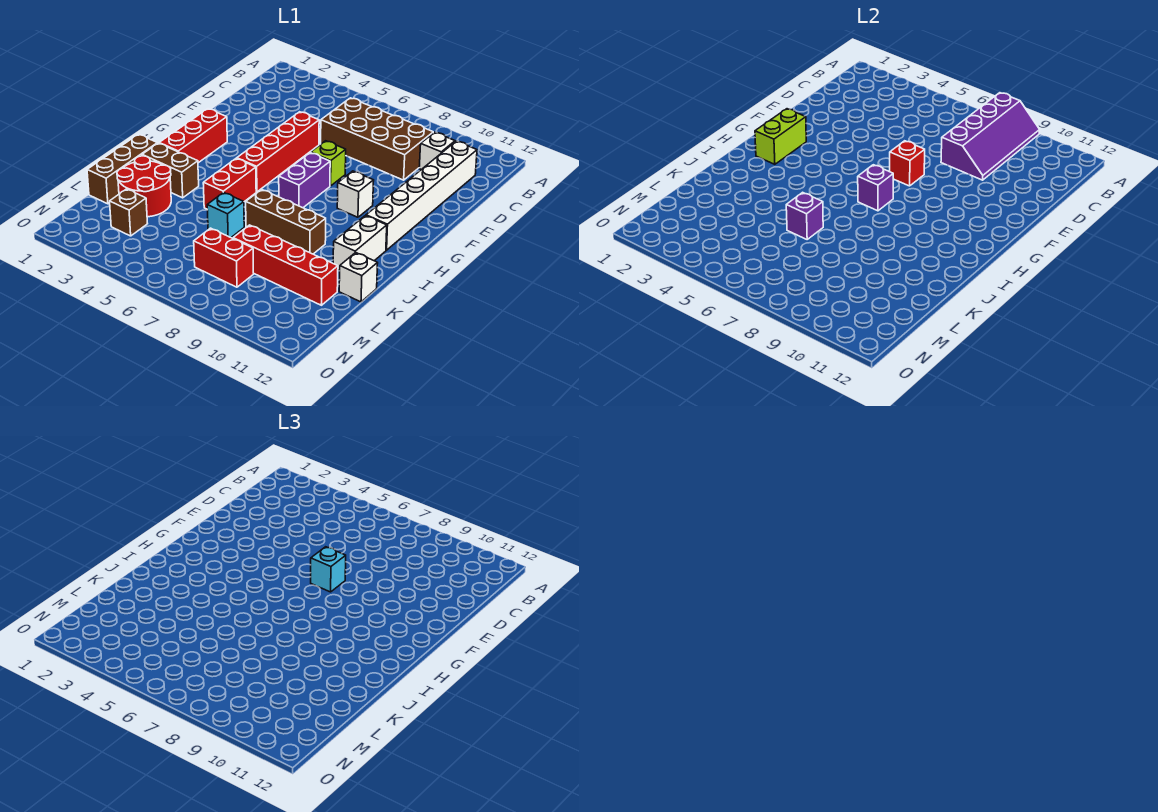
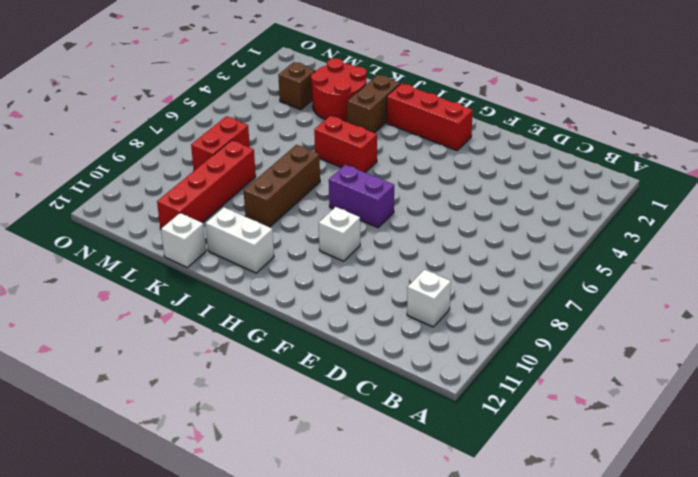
none -> brown brick C6:D9 level 1
none -> white brick C11:H11 level 1
none -> red brick E5:H5 level 1

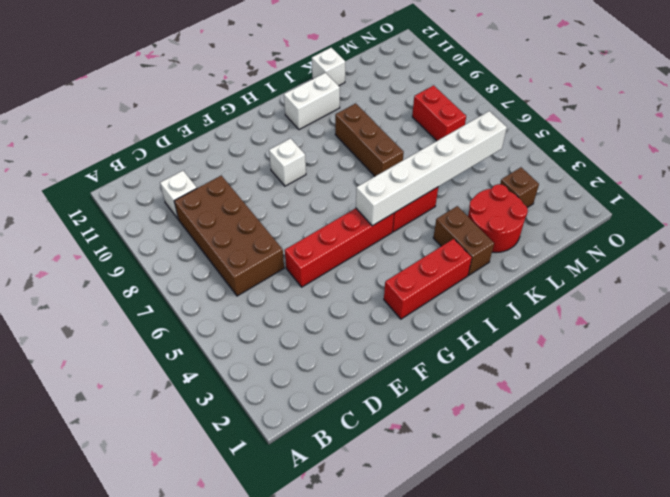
white brick H5:M5 level 2 -> white brick C11:H11 level 1
none -> lime brick F7 level 1
none -> purple brick G7:H7 level 1
none -> brown brick J1:L1 level 1

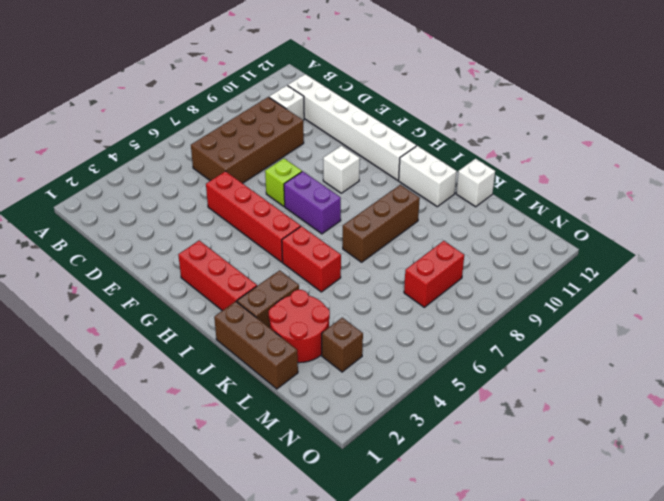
none -> cyan brick K6 level 1
none -> red brick L8:L11 level 1
none -> purple slope A8:D9 level 2 top 8

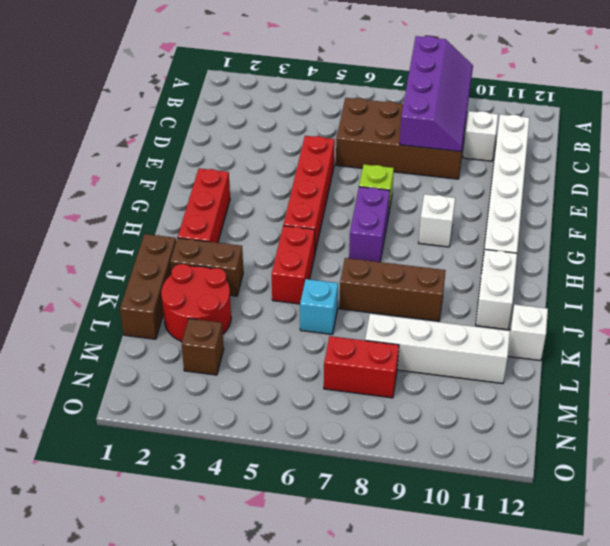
white brick L8:L11 level 1 -> red brick L8:L11 level 1
none -> red brick F7 level 2
none -> lime brick G2:H2 level 2
none -> purple brick H7 level 2

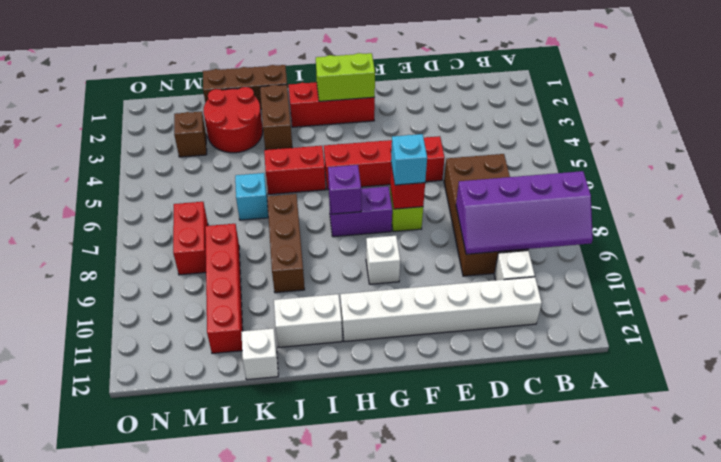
none -> purple brick K6 level 2

